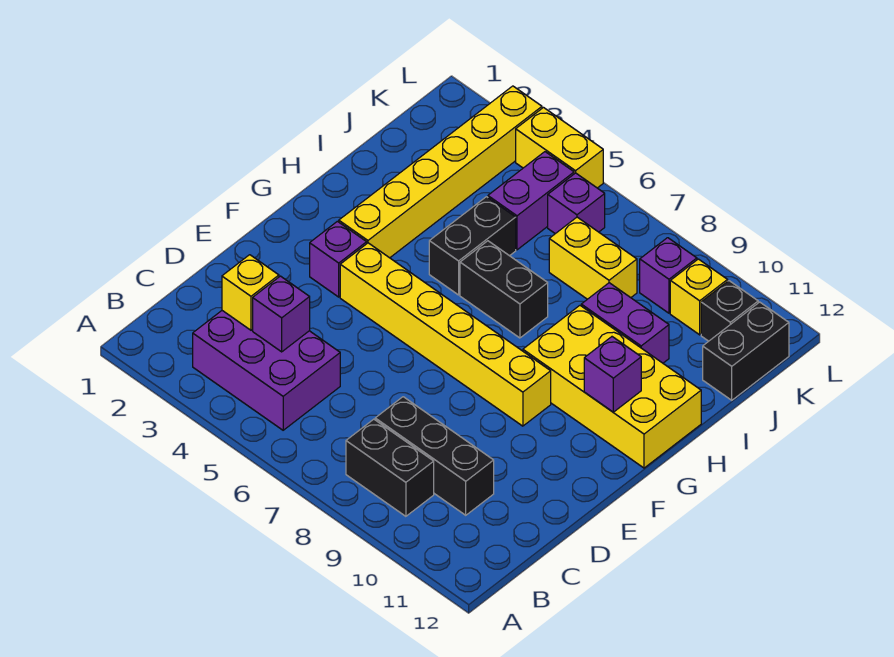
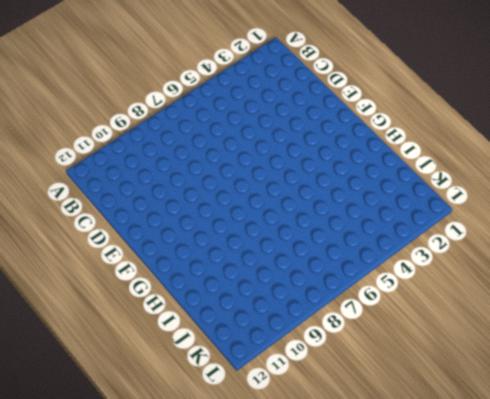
none -> purple brick B3:C5 level 1
none -> black brick B8:B9 level 1
none -> black brick C8:C10 level 1

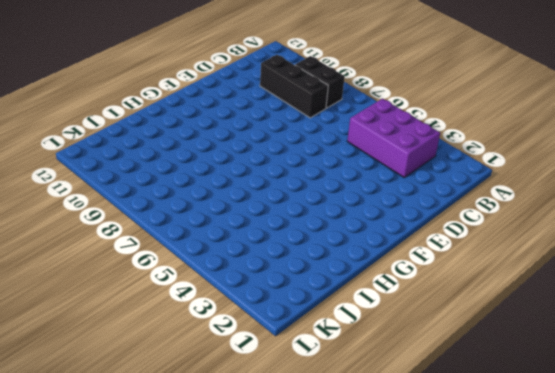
none -> purple brick F3 level 1
none -> yellow brick F4:F9 level 1
none -> yellow brick G3:L3 level 1

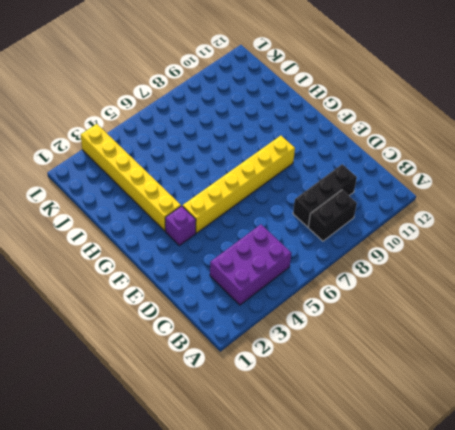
none -> yellow brick G9:H12 level 1
none -> black brick H5:I5 level 1
none -> black brick H6:H7 level 1

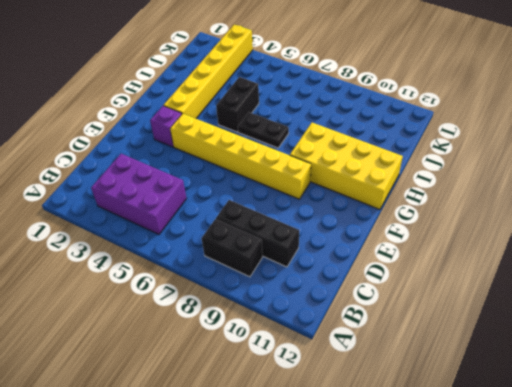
black plate H6:H7 level 1 -> black brick H6:H7 level 1
none -> purple brick I9:I10 level 1
none -> purple brick J5:K5 level 1
none -> yellow brick J7:J8 level 1

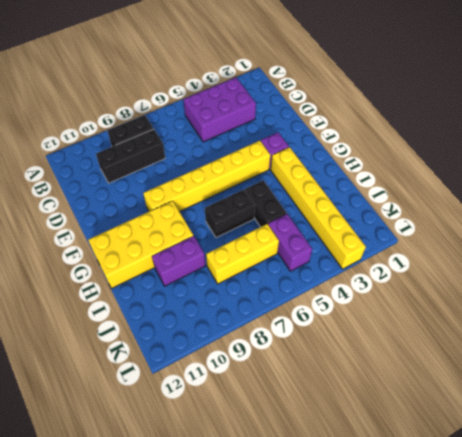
yellow brick J6:J8 level 1 -> yellow brick J7:J8 level 1
none -> black brick J12:K12 level 1
none -> purple brick K6 level 1
none -> purple brick K9 level 1

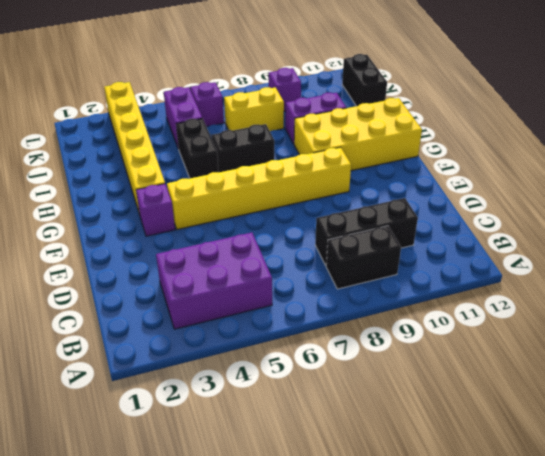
none -> yellow brick K10 level 1
none -> black brick K11 level 1
none -> yellow brick L4:L5 level 1

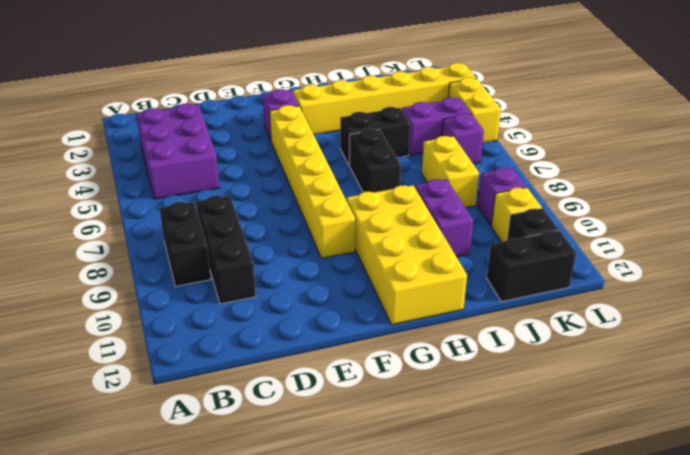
none -> yellow brick C3 level 2
none -> purple brick C4 level 2
none -> purple brick G11 level 2

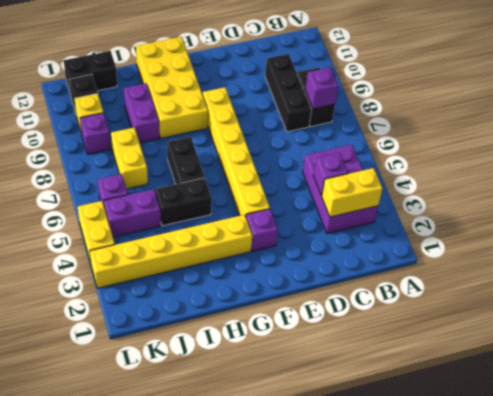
yellow brick B3:C3 level 2 -> yellow brick C3 level 2
purple brick B8 level 2 -> purple brick G11 level 2

